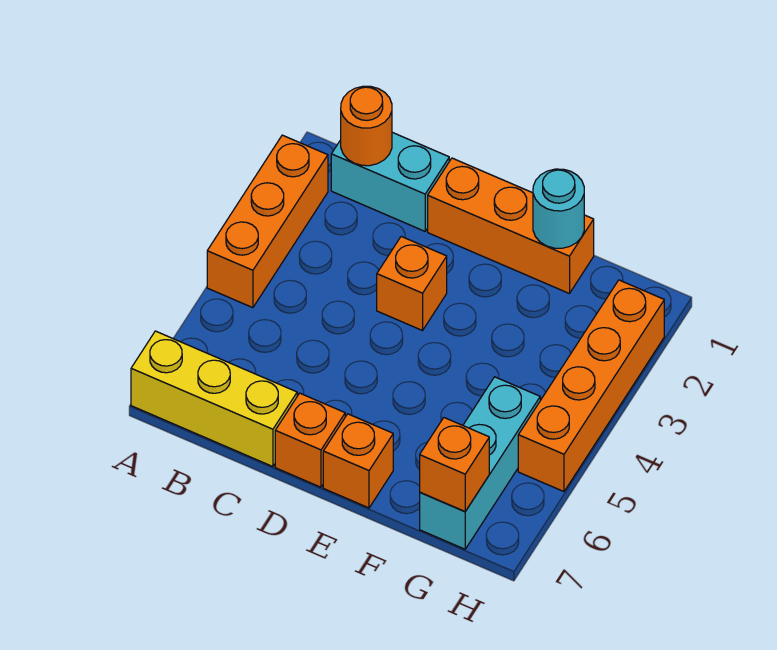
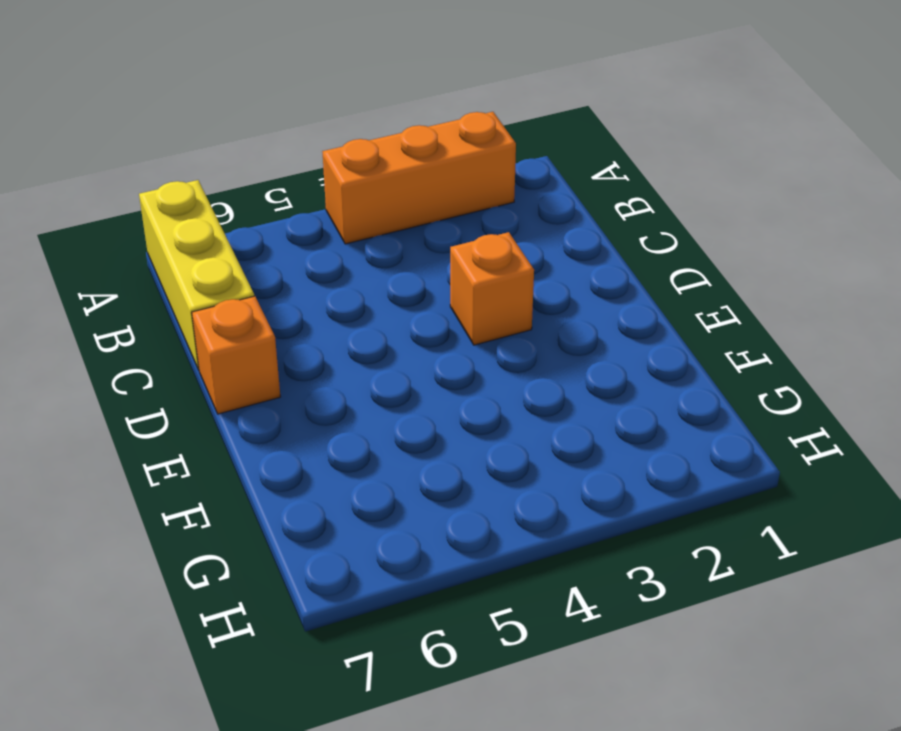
none -> cyan brick B1:C1 level 1
none -> orange brick D1:F1 level 1
none -> orange brick E7 level 1

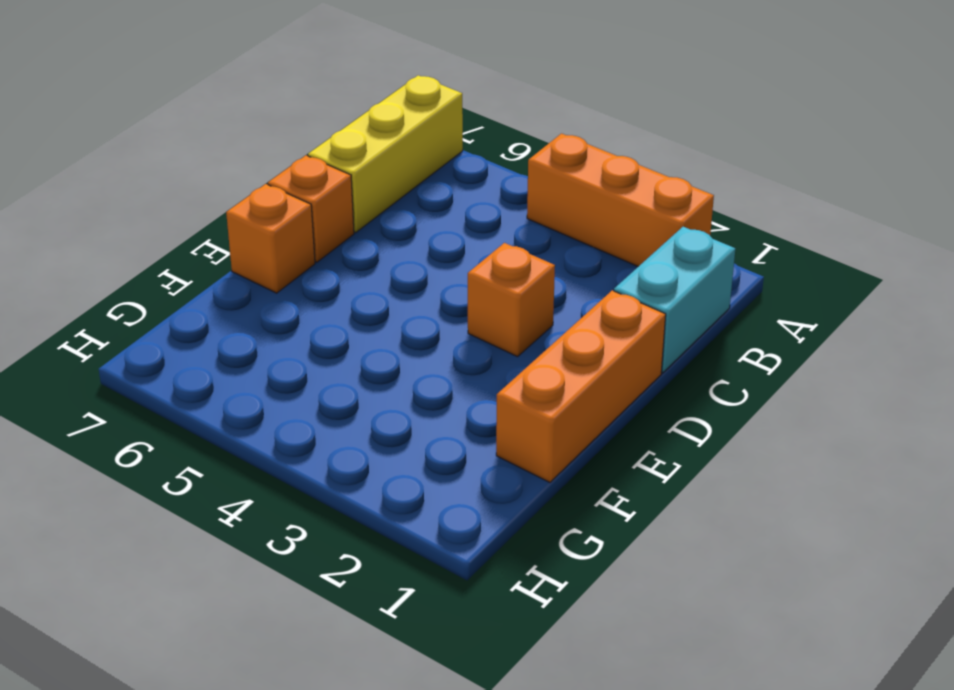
none -> cyan brick G5:G7 level 1
none -> orange brick H2:H5 level 1
none -> orange round brick B1 level 2

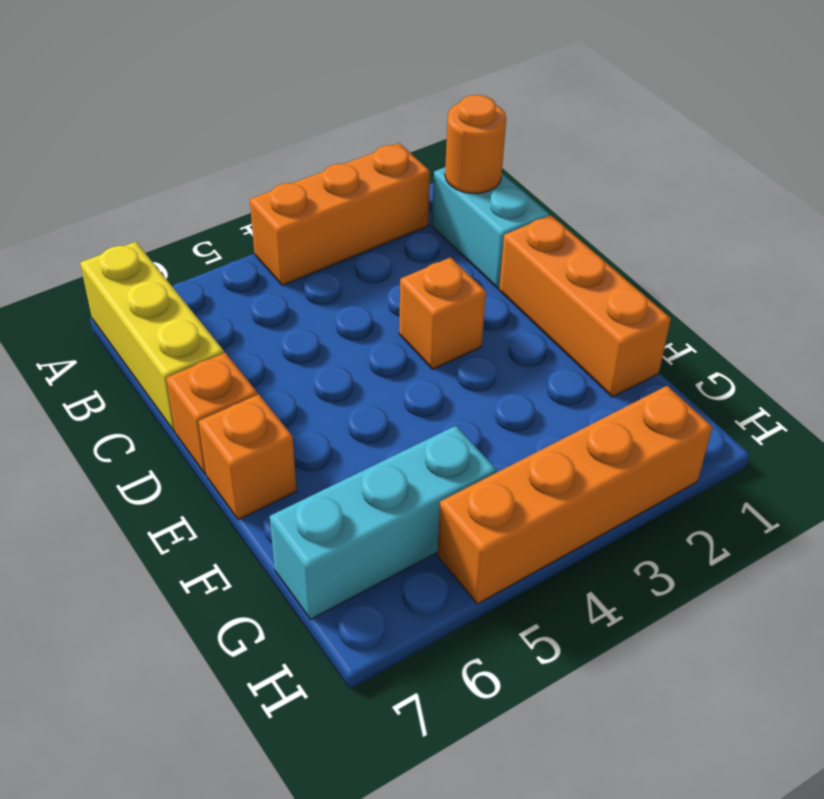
none -> cyan round brick F1 level 2
none -> orange brick G7 level 2

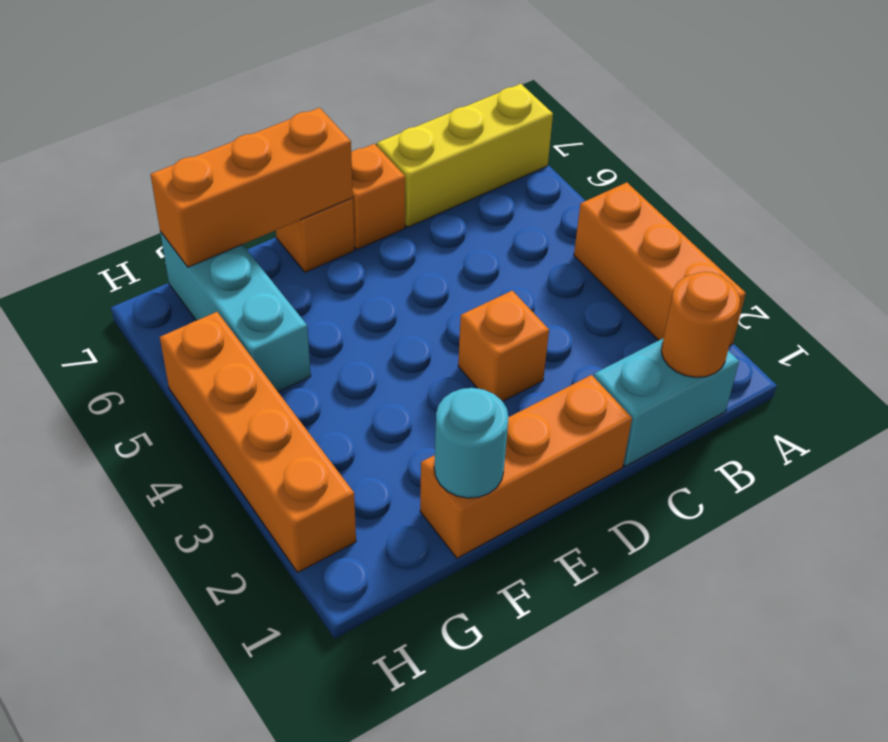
orange brick E7:G7 level 2 -> orange brick G7 level 2

